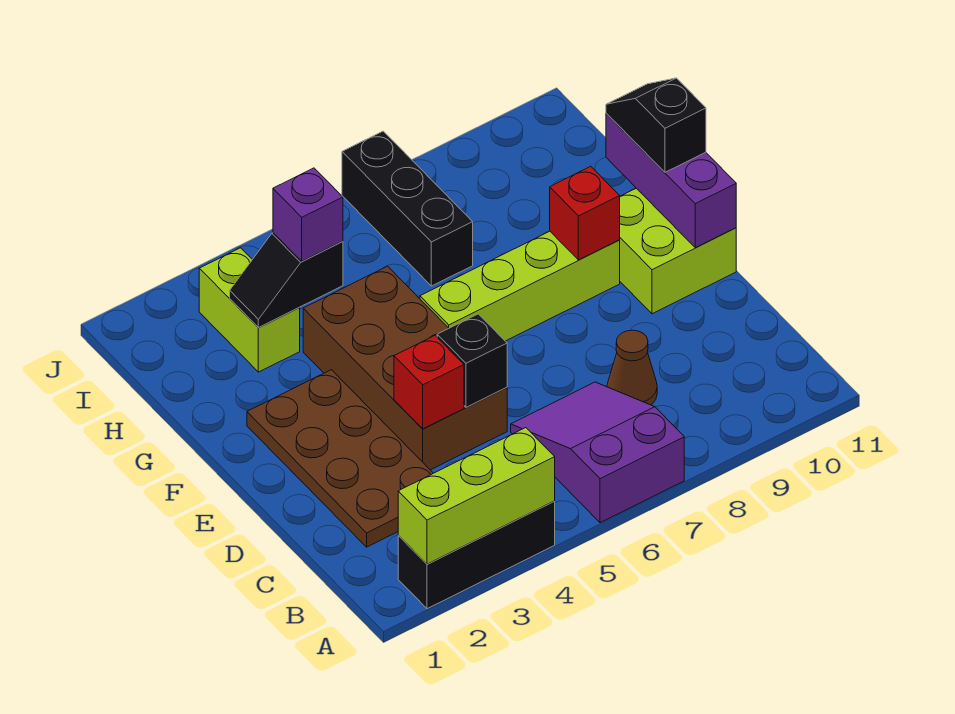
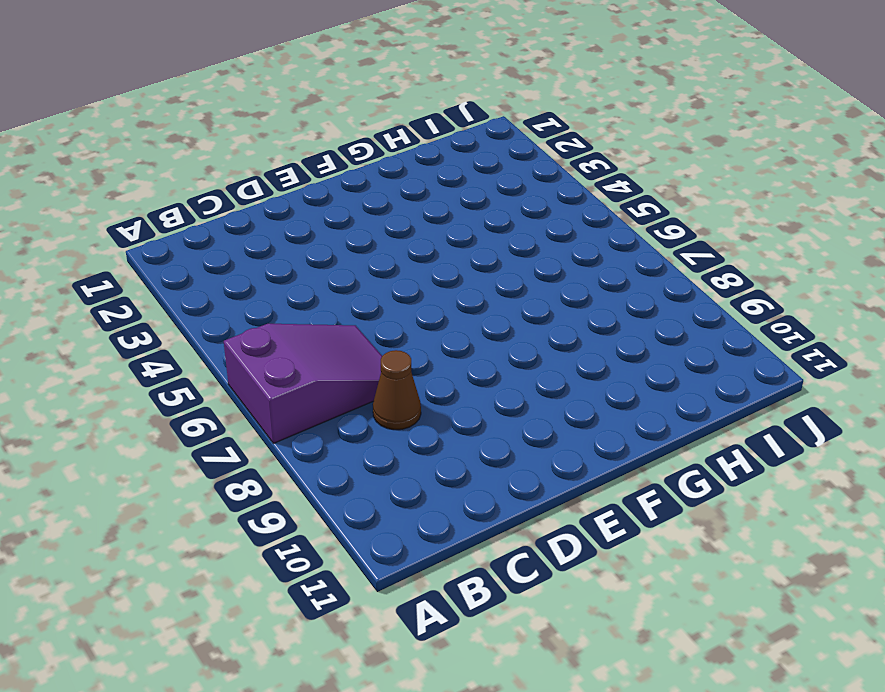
none -> black brick A2:A4 level 1
none -> brown plate C2:F3 level 1
none -> brown brick D4:G5 level 1

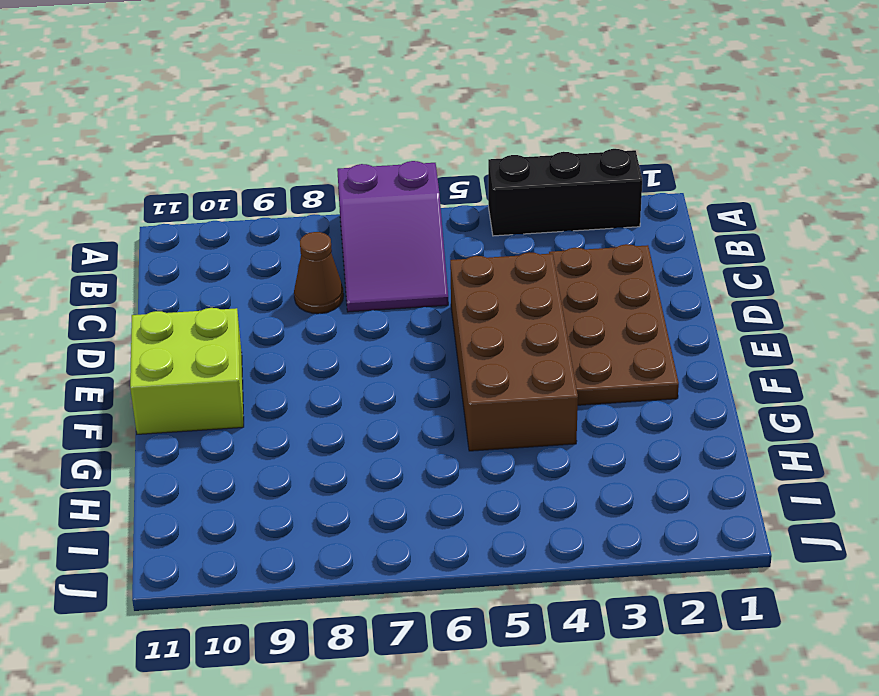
none -> lime brick F6:F9 level 1
none -> lime brick H3:I3 level 1
none -> black brick H7:J7 level 1

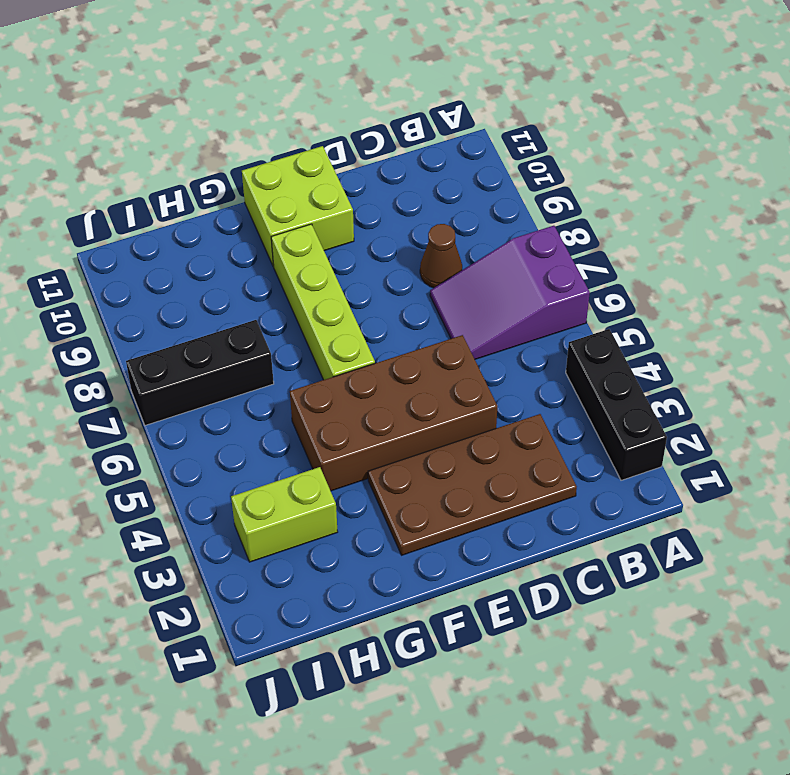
none -> lime brick A2:A4 level 2
none -> red brick D4 level 2
none -> black brick D5 level 2

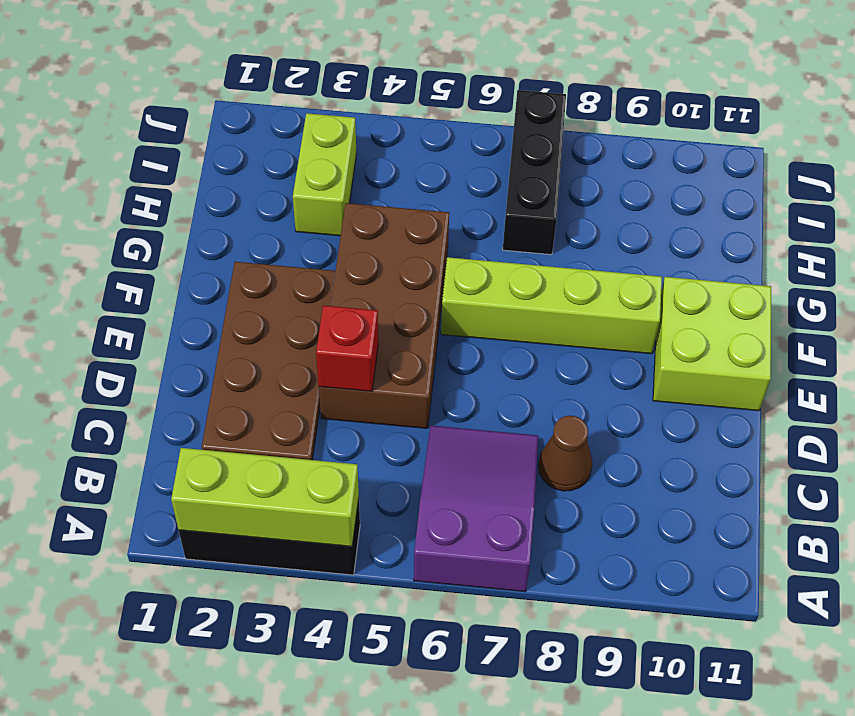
none -> black brick D5 level 2
none -> purple brick E11:G11 level 2
none -> red brick F9 level 2

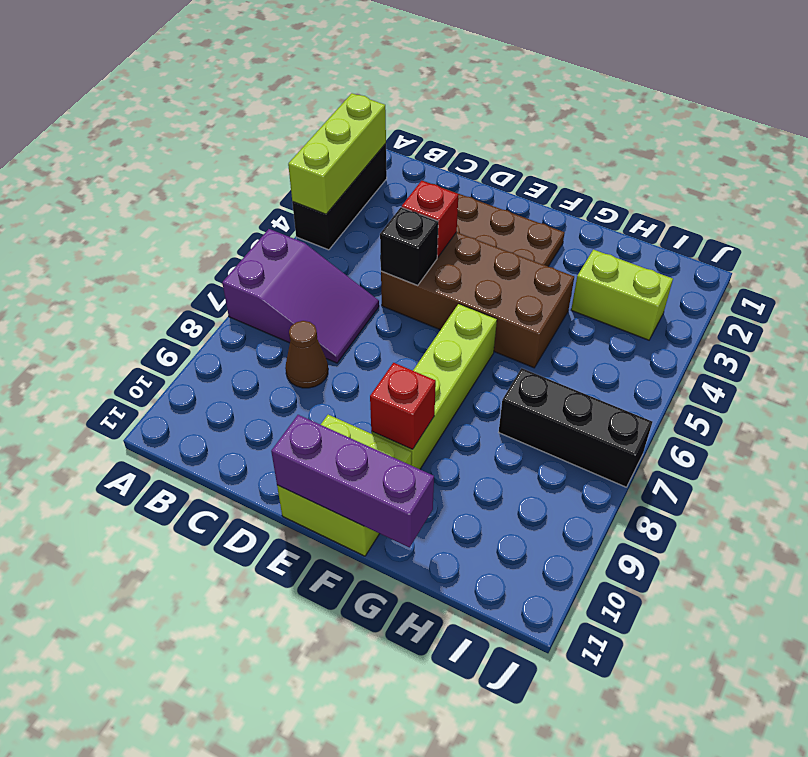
none -> black slope H3:H4 level 2 top 4
none -> black slope F11:G11 level 3 top F
none -> purple brick H4 level 3

